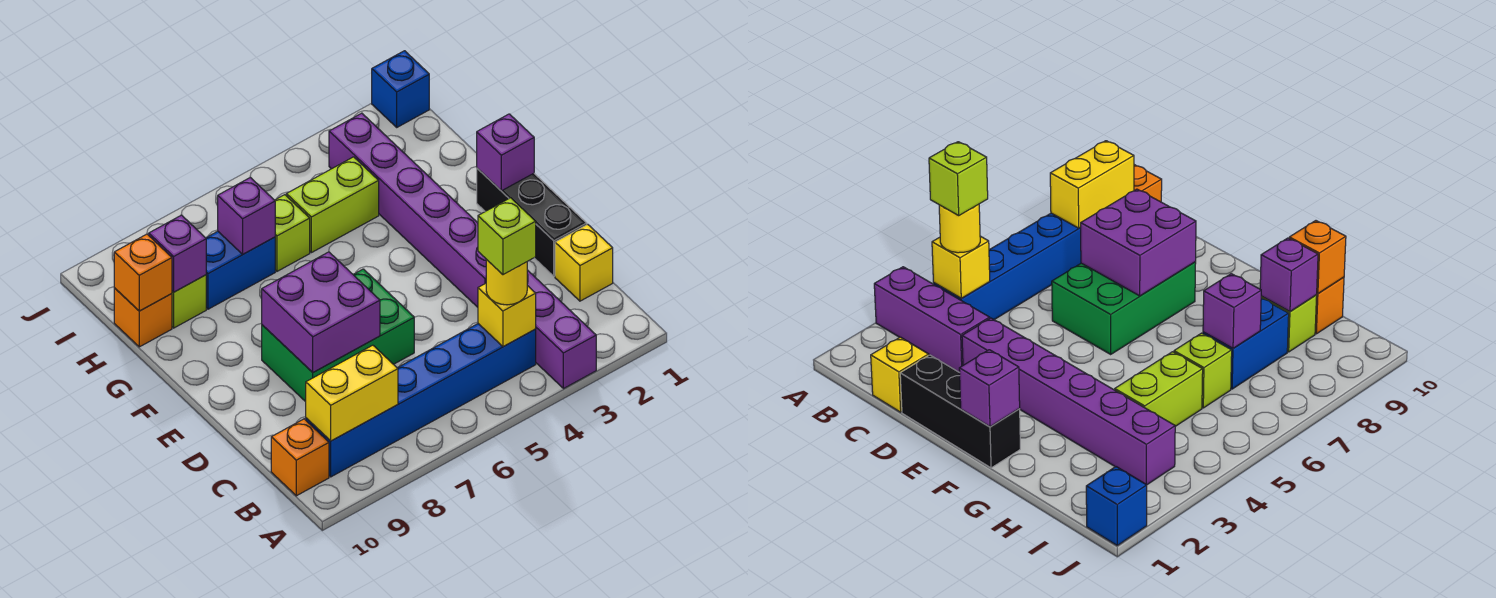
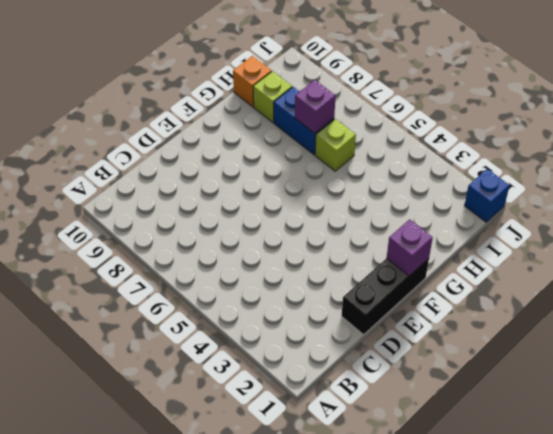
none -> purple brick A3:C3 level 1
none -> blue brick B4:B9 level 1
none -> orange brick B10 level 1

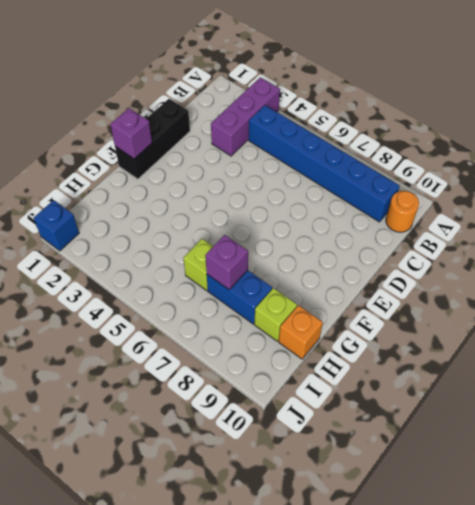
orange round brick B10 level 1 -> orange brick B10 level 1
none -> yellow brick C1 level 1
none -> purple brick D3:I3 level 1
none -> green brick D6:E8 level 1

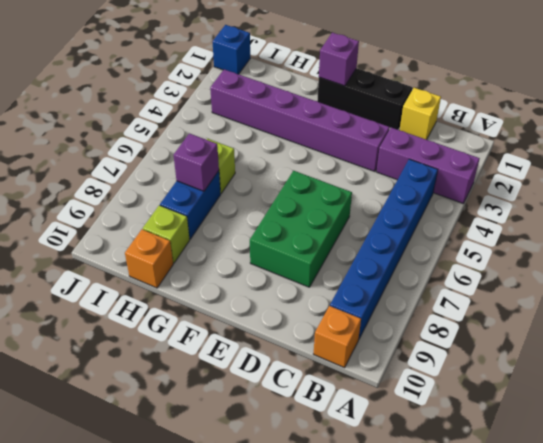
none -> lime brick H4:H5 level 1
none -> yellow brick B4 level 2
none -> yellow brick B8:B9 level 2

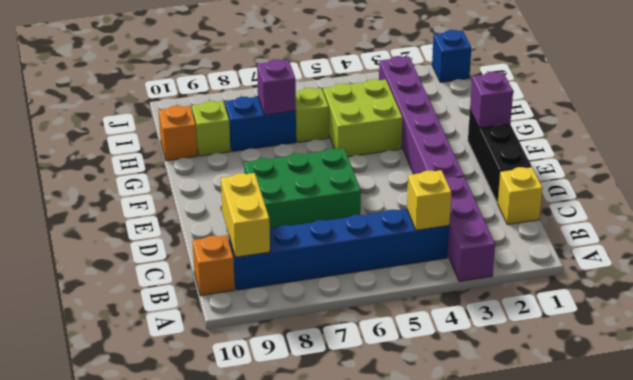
yellow brick B9:C9 level 2 -> yellow brick B8:B9 level 2
lime brick G4:H5 level 1 -> lime brick H4:H5 level 1
none -> purple brick D7:E8 level 2
none -> purple brick H9 level 2
none -> orange brick H10 level 2

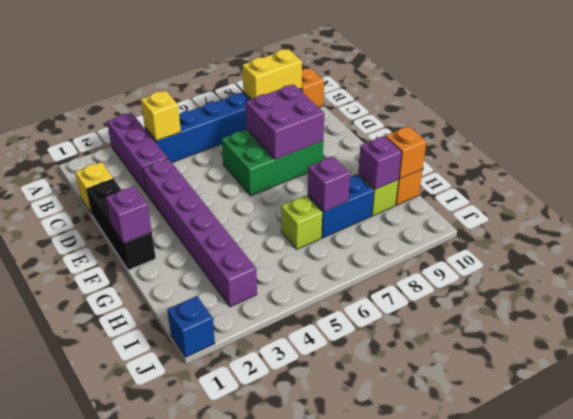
none -> lime brick H4:H5 level 1
none -> yellow round brick B4 level 3
none -> lime brick B4 level 4

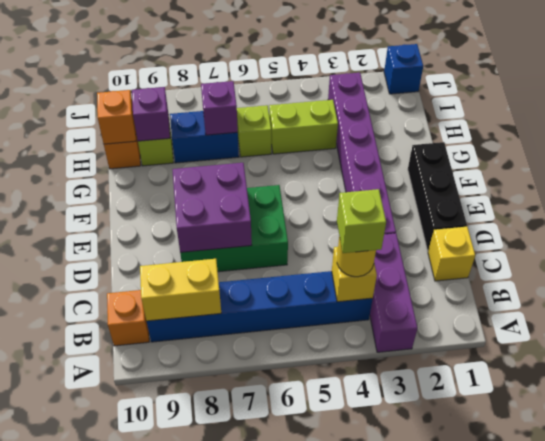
none -> purple brick F1 level 2

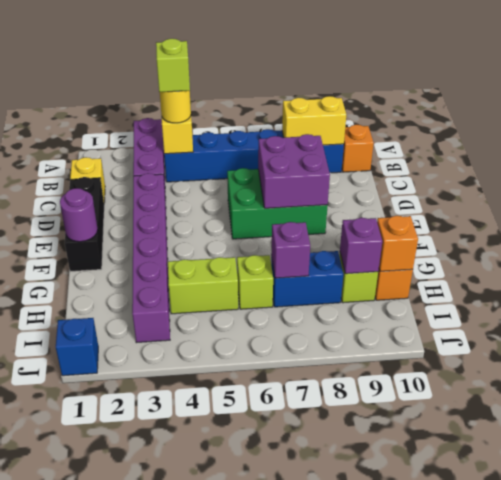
purple round brick F1 level 2 -> purple brick F1 level 2

